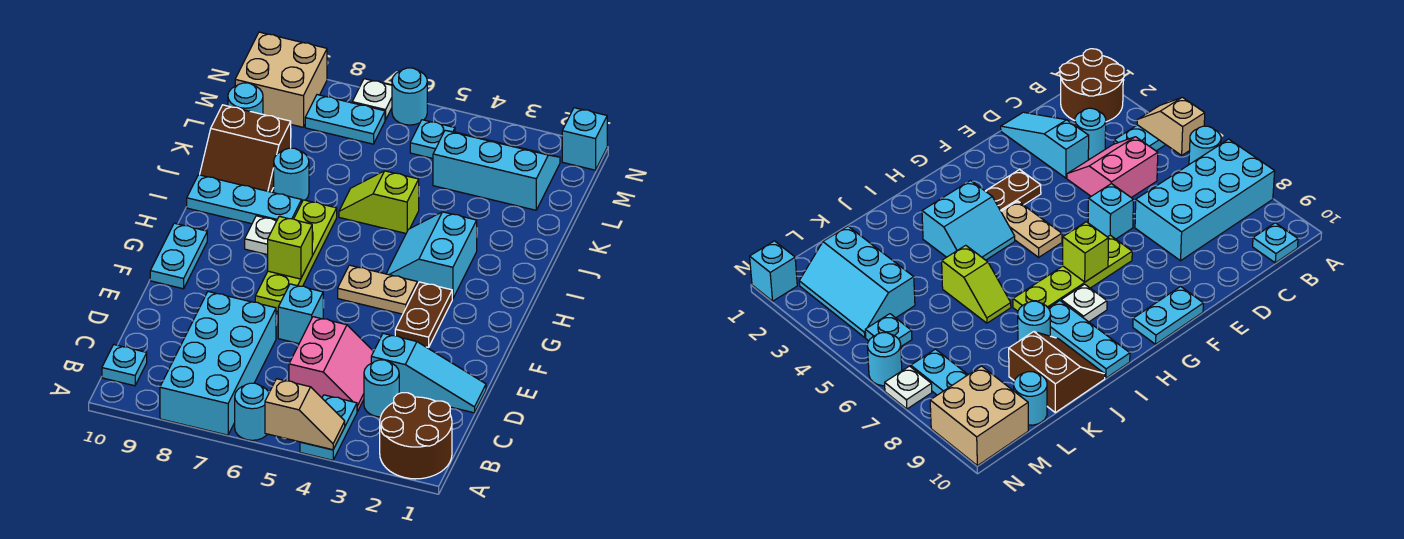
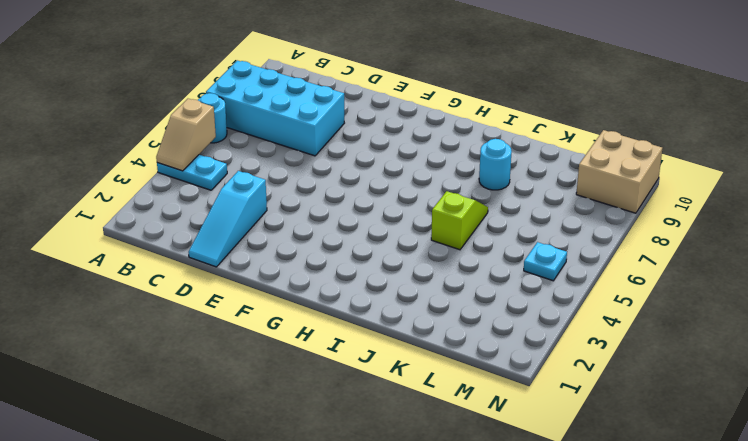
none -> brown round brick A1:B2 level 1
none -> cyan plate B10 level 1
none -> cyan round brick C3 level 1

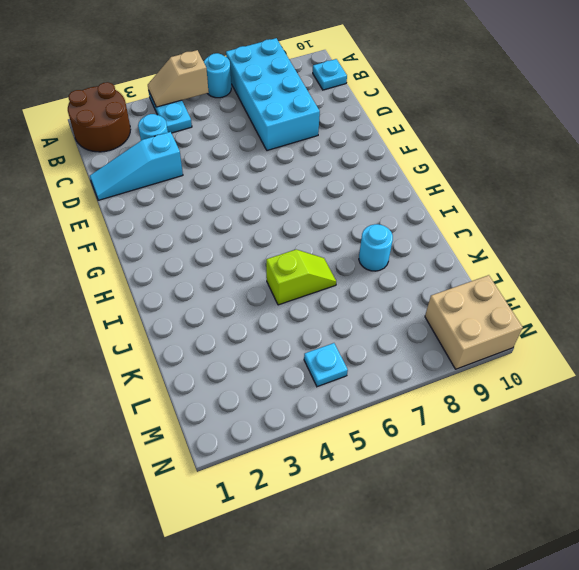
none -> pink slope C4:D5 level 1 top 5
none -> cyan brick E6 level 1
none -> brown plate F3:G3 level 1

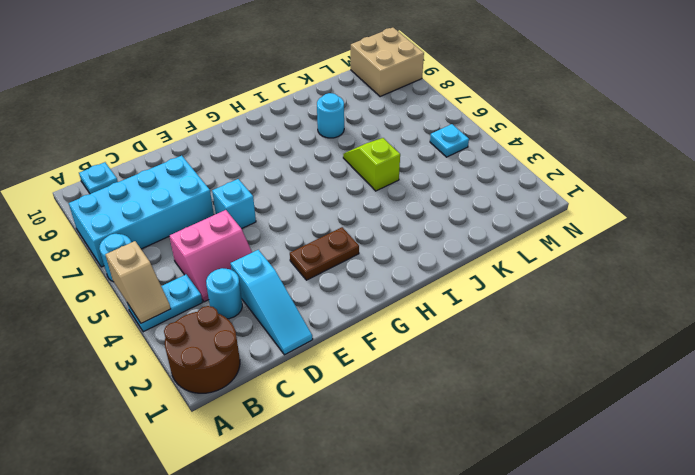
none -> lime plate F7:I7 level 1
none -> cyan plate F10:G10 level 1
none -> tan plate G4:G5 level 1

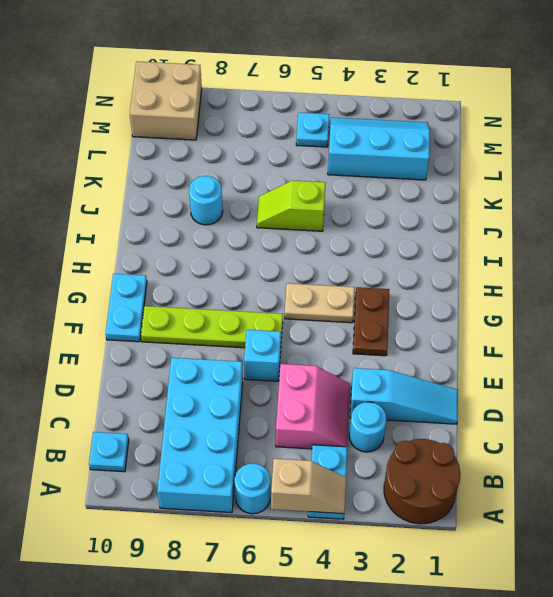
lime plate F6:F9 level 1 -> lime plate F7:I7 level 1
none -> cyan slope H3:I4 level 1 top 3
none -> white plate H8 level 1
none -> cyan plate I8:I10 level 1

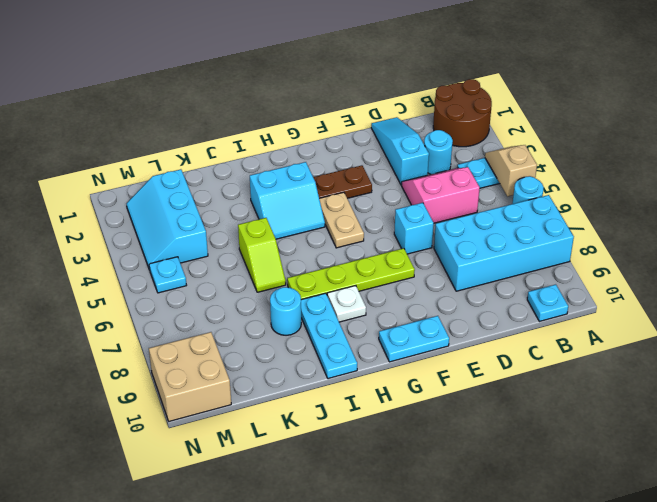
none -> brown slope J9:K10 level 1 top K
none -> cyan round brick L10 level 1
none -> cyan plate M7:M8 level 1

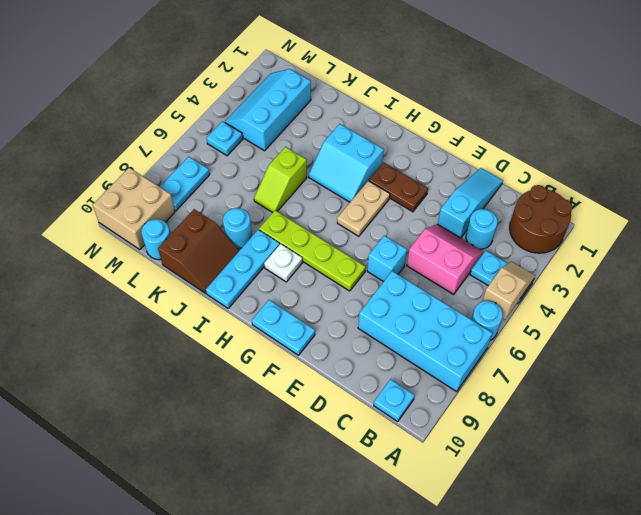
none -> cyan brick N1 level 1
none -> cyan round brick N6 level 1
none -> white plate N7 level 1

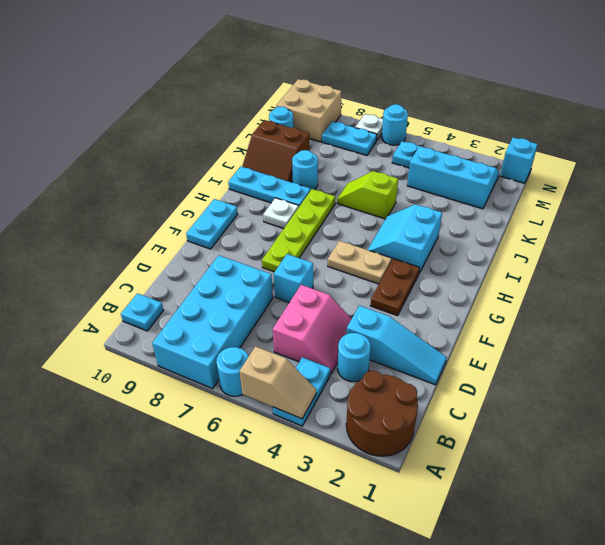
none -> lime brick G7 level 2

